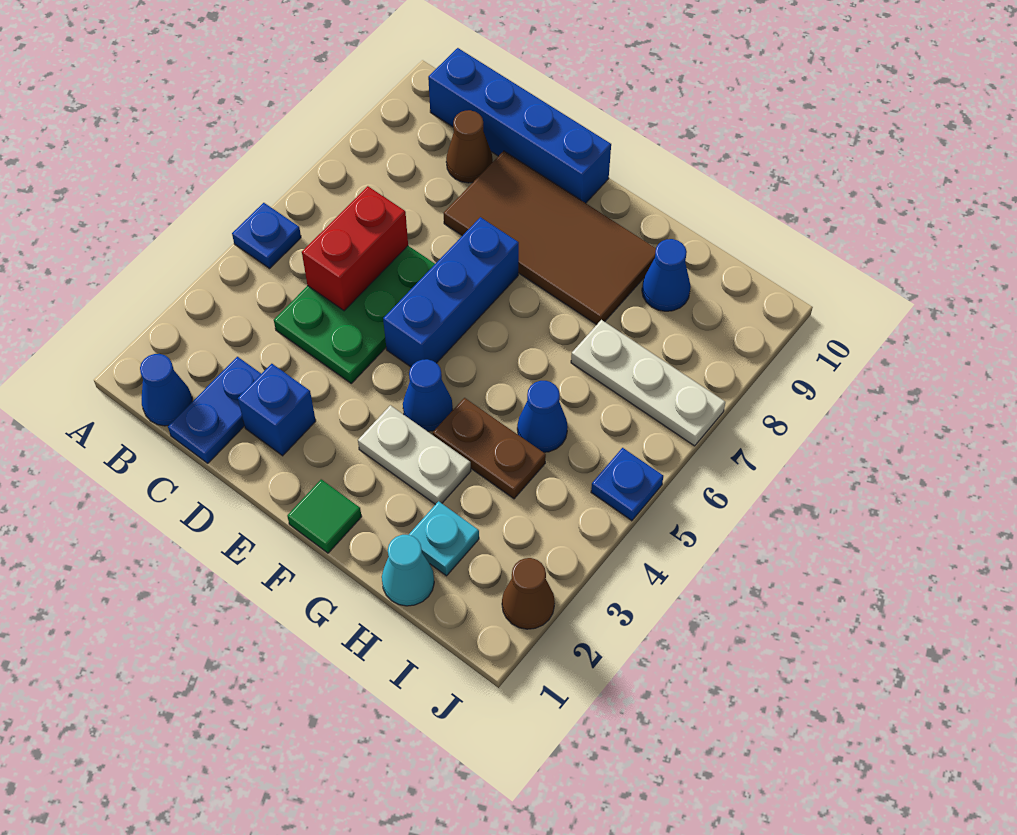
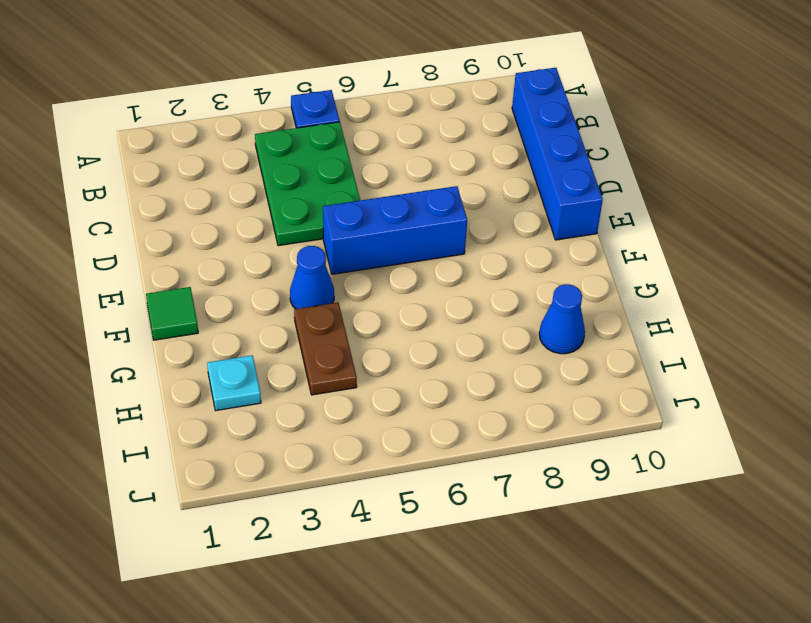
green plate B4:D5 level 1 -> green plate C4:D6 level 1
none -> blue cone B1 level 1
none -> blue plate C1:C2 level 1
none -> brown cone C9 level 1

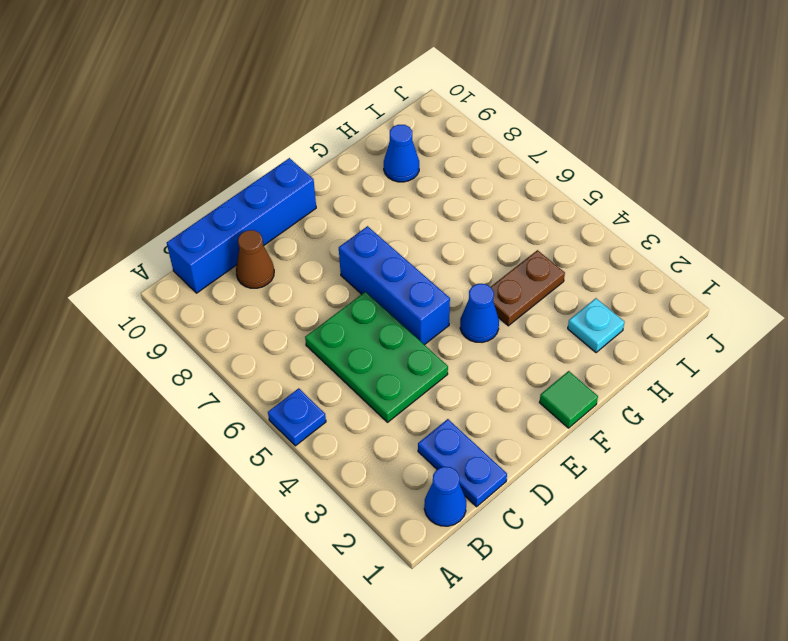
none -> blue brick D2 level 1
none -> brown tile D8:G9 level 1
none -> white plate F3:G3 level 1

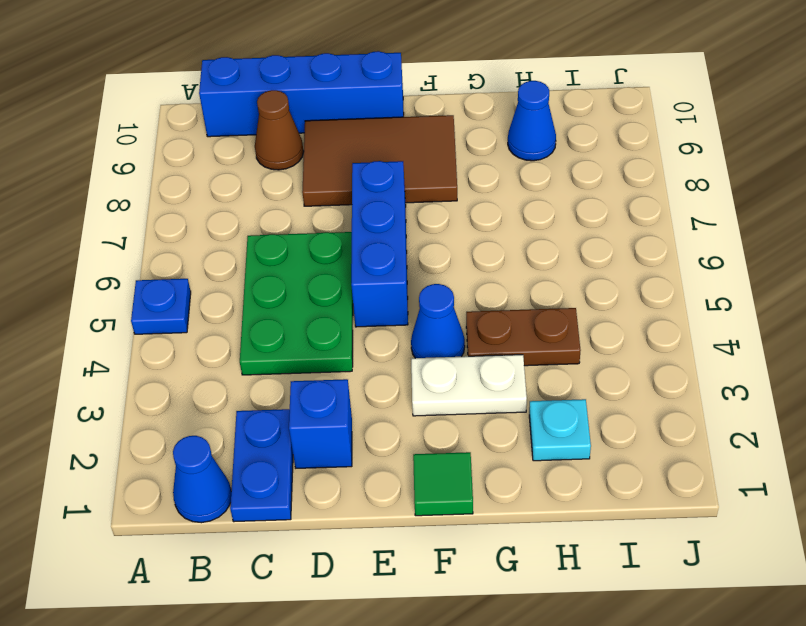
brown tile D8:F9 level 1 -> brown tile D8:G9 level 1
none -> cyan cone H1 level 1
none -> blue cone H5 level 1
none -> white plate H7:J7 level 1

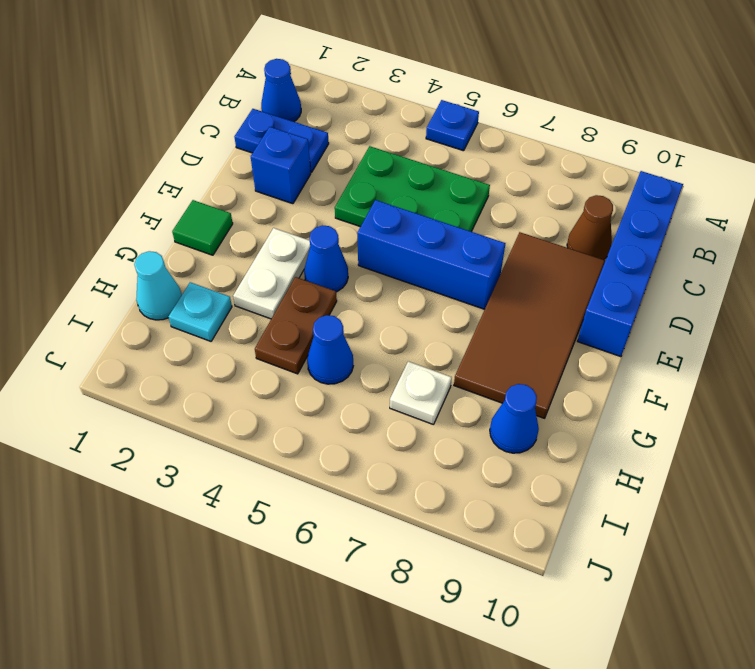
white plate H7 level 1 -> white plate H7:J7 level 1
none -> brown cone J2 level 1
none -> blue plate J5 level 1
none -> red brick C5:C6 level 2

